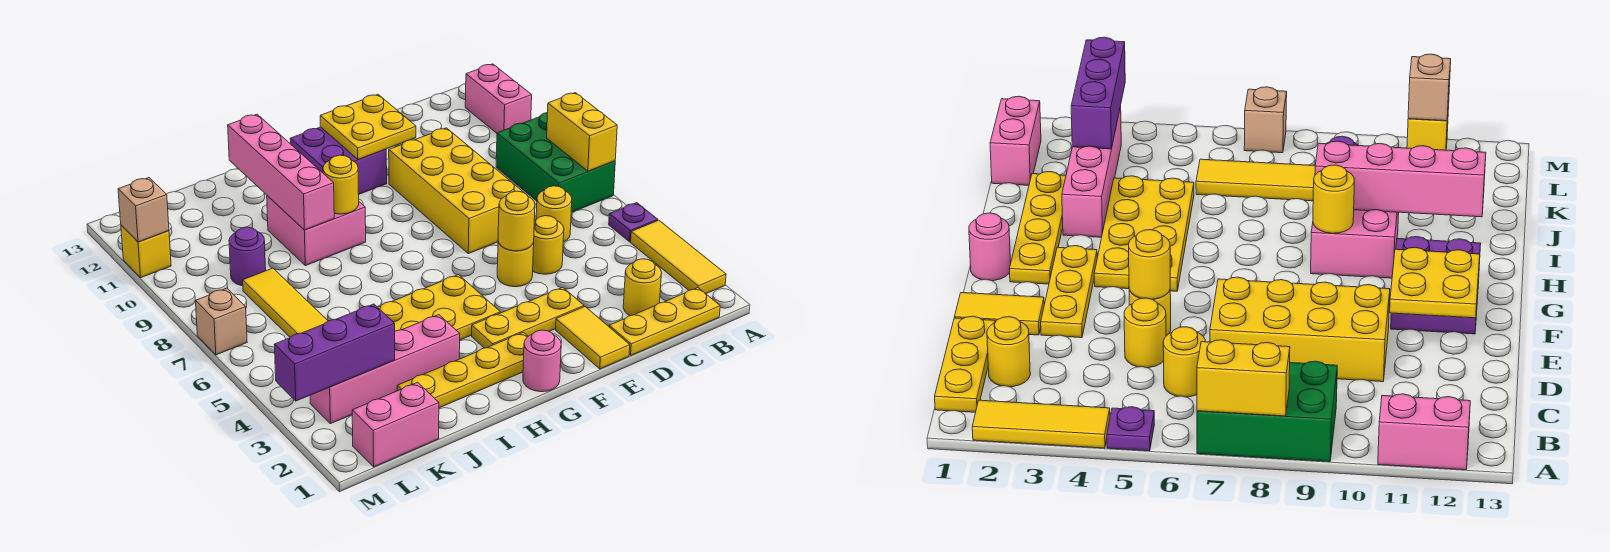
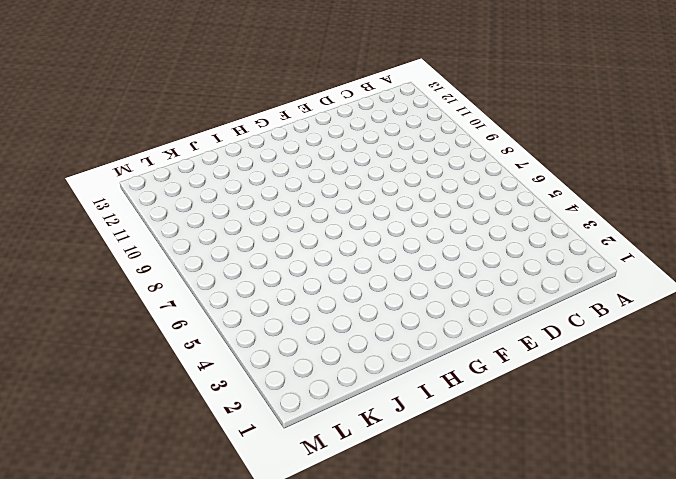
none -> yellow tile A2:A4 level 1
none -> purple plate A5 level 1
none -> green brick A7:B9 level 1
none -> pink brick A11:A12 level 1

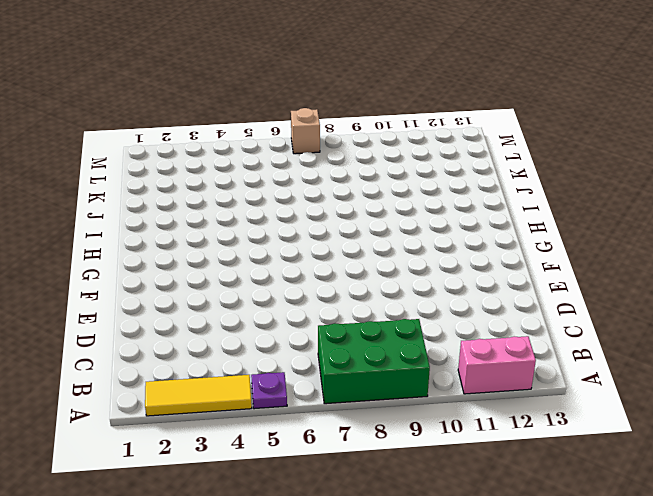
none -> yellow plate B1:D1 level 1
none -> yellow round brick C2 level 1
none -> yellow round brick C6 level 1
none -> yellow round brick D5 level 1

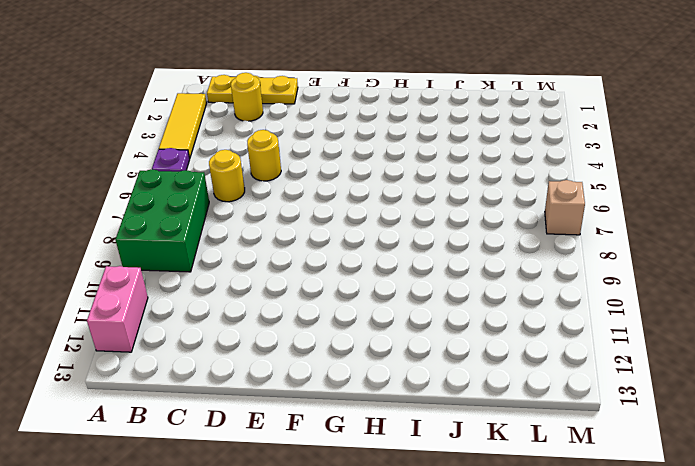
none -> yellow brick D7:E10 level 1
none -> yellow tile E1:E2 level 1
none -> yellow plate E3:G3 level 1
none -> yellow round brick E5 level 1

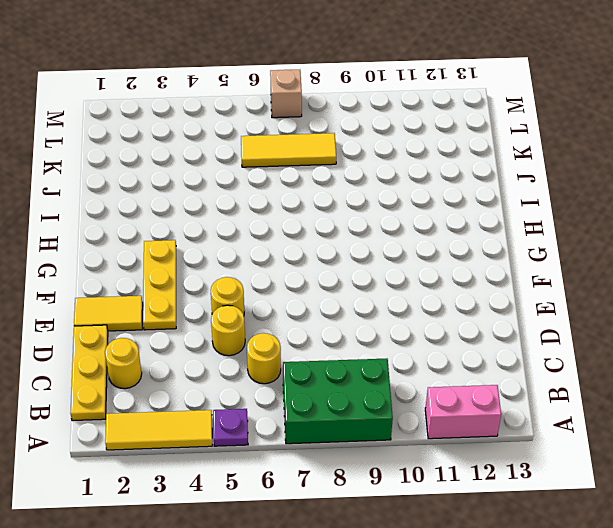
none -> yellow brick D7:E10 level 1
none -> purple brick F11:G12 level 1
none -> pink round brick G1 level 1
none -> yellow plate G2:J2 level 1

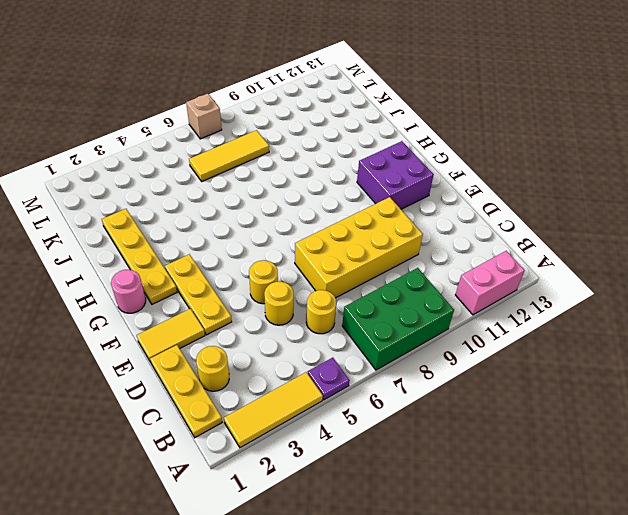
none -> yellow plate G4:J5 level 1
none -> pink brick H9:I10 level 1
none -> pink brick I3:L3 level 1
none -> pink brick K1:L1 level 1

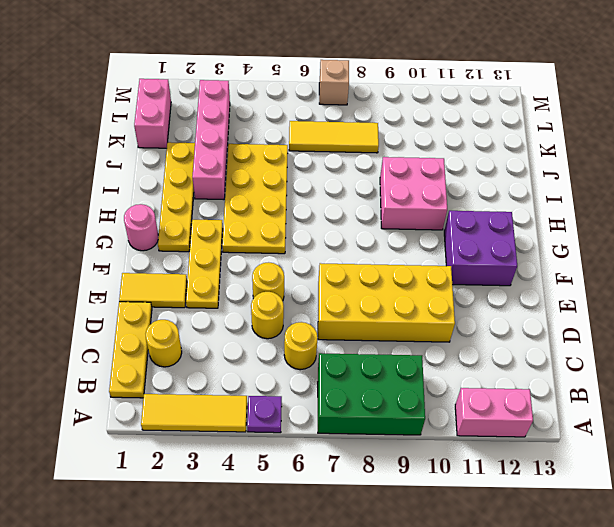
none -> purple round brick K9 level 1
none -> yellow brick M11 level 1
none -> yellow brick A7:A8 level 2
none -> yellow round brick E5 level 2

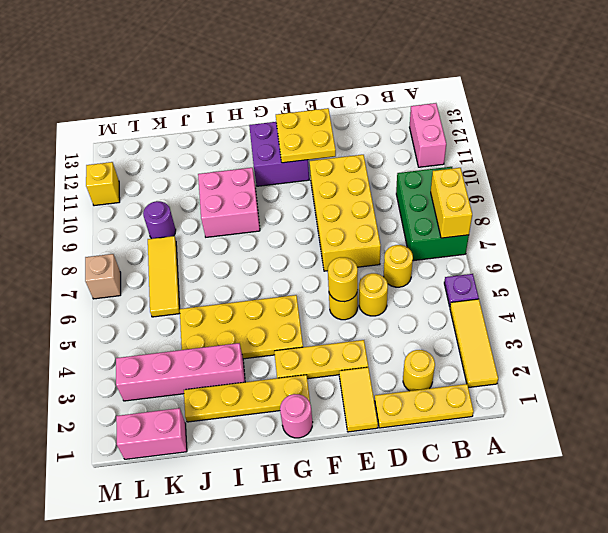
none -> yellow round brick H9 level 2
none -> pink brick I9:I12 level 2
none -> purple brick K3:M3 level 2
none -> tan brick M11 level 2

